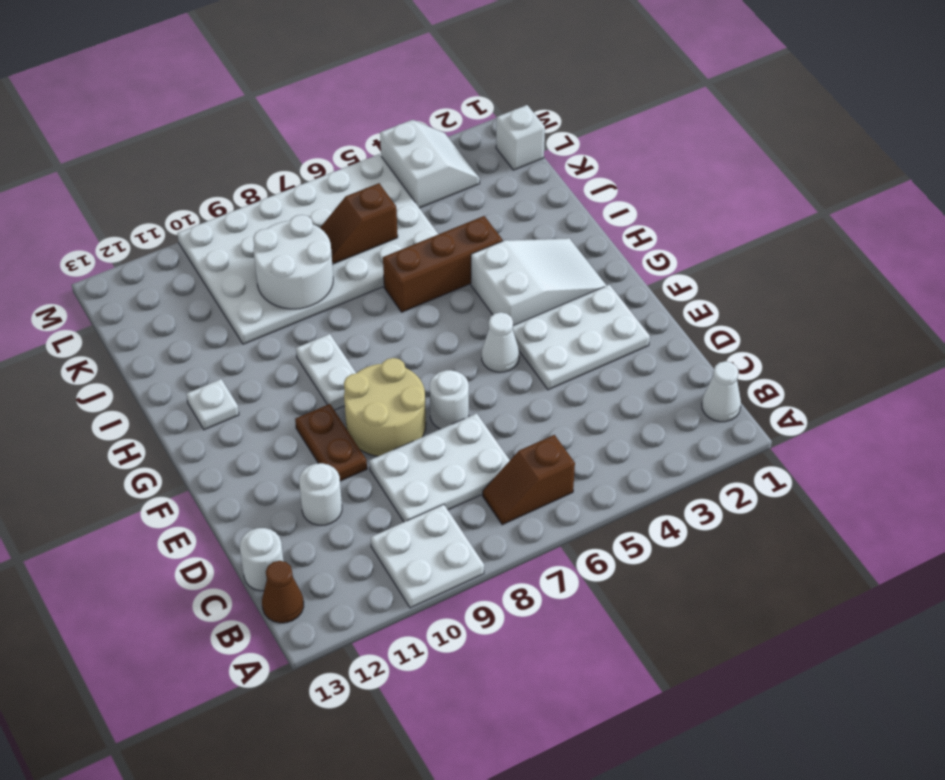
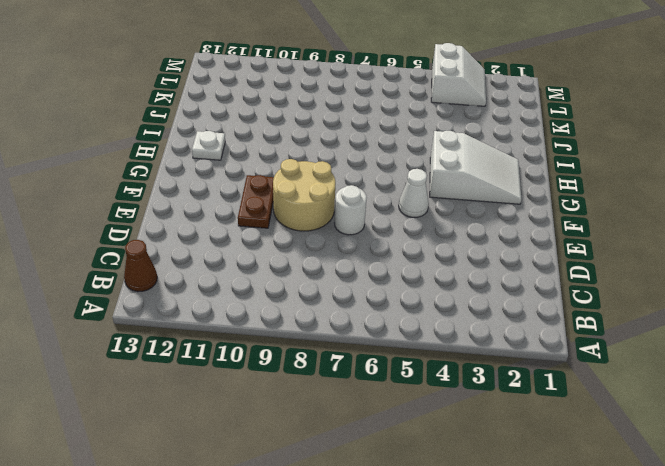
none -> white plate A9:B10 level 1
none -> white cone B1 level 1
none -> brown slope B6:B7 level 1 top 6

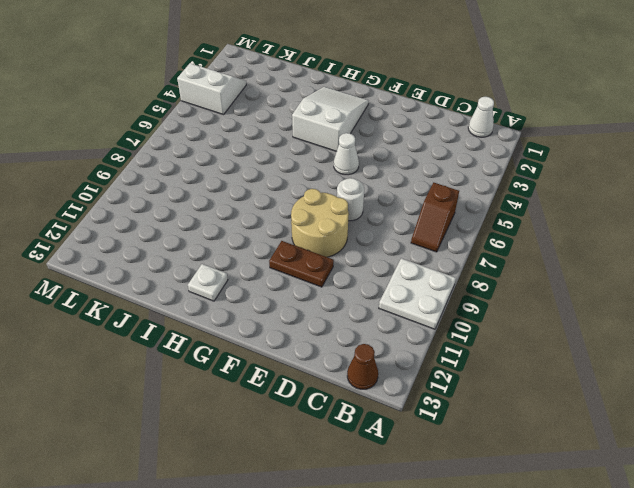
none -> white plate C7:D9 level 1
none -> white round brick C13 level 1
none -> white round brick D11 level 1

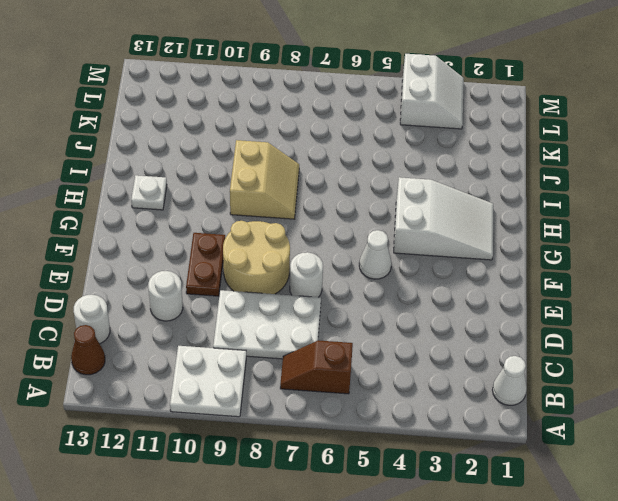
tan slope H8:I9 level 1 top 9 -> white plate G9:H9 level 1
none -> white plate E2:F4 level 1
none -> brown brick I4:I6 level 1
none -> white plate J5:M10 level 1

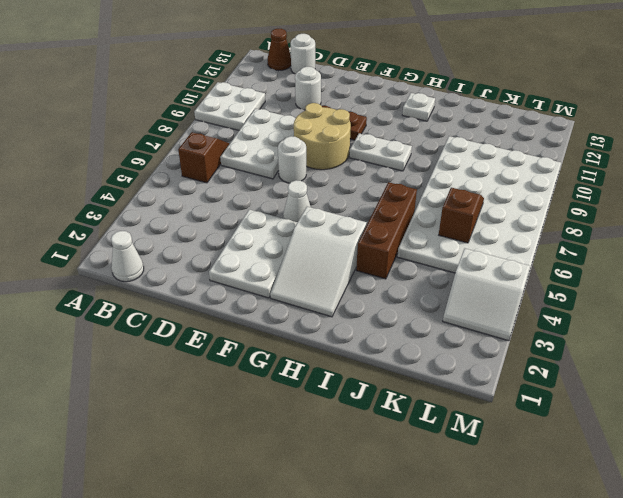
none -> white brick L1 level 1
none -> white round brick J8:K9 level 2

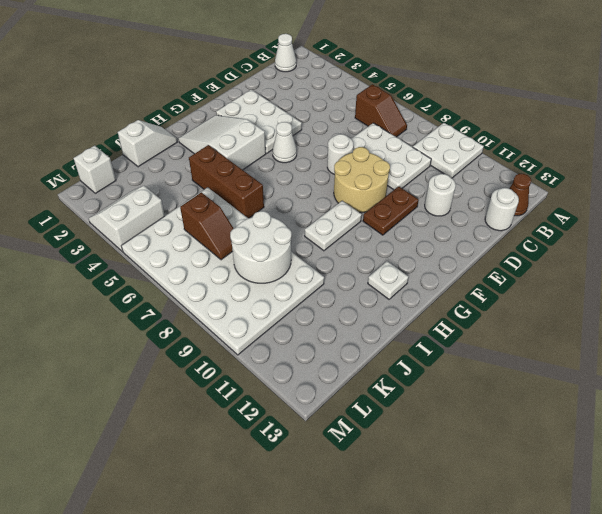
white slope I1:J1 level 1 top J -> none

